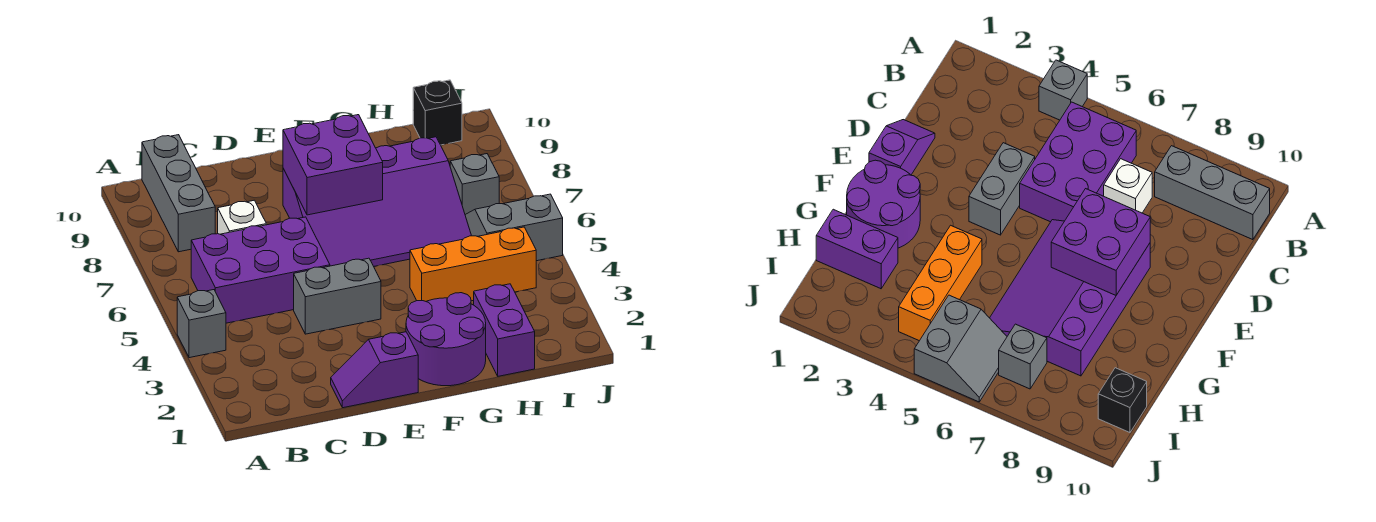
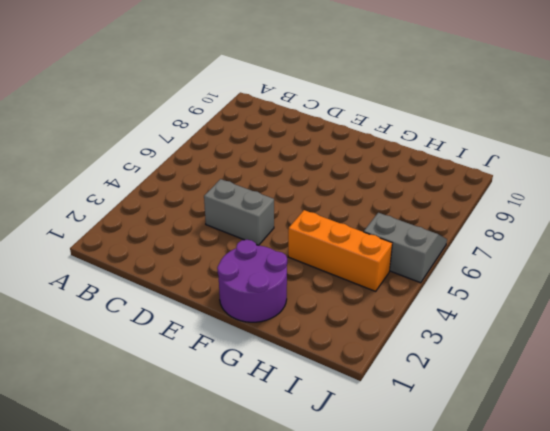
none -> grey brick A4 level 1
none -> purple brick B5:D6 level 1
none -> grey brick B8:B10 level 1

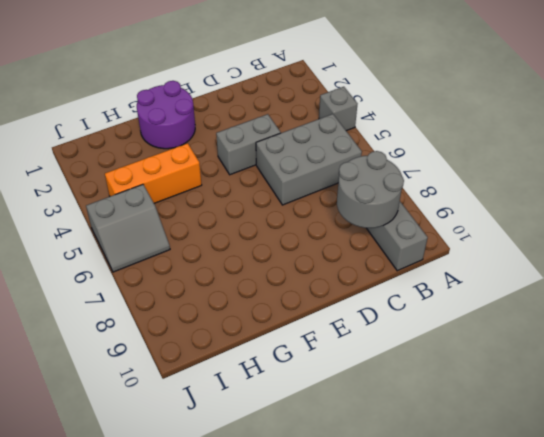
grey brick B5:D6 level 1 -> purple brick B5:D6 level 1
grey round brick B8:C9 level 2 -> none
none -> white brick C7 level 1
none -> purple slope D1:E1 level 1 top E
none -> purple slope E6:H8 level 1 top 8

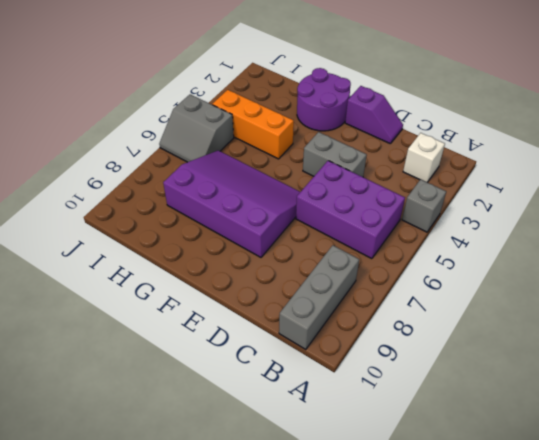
white brick B2 level 1 -> white brick C7 level 1
none -> purple brick H1:H2 level 1
none -> grey brick I7 level 1
none -> black brick I10 level 1

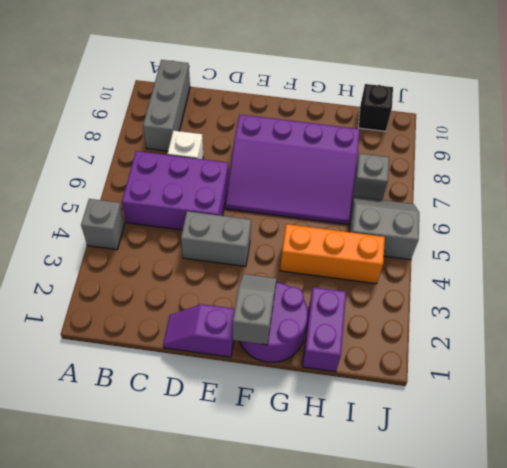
grey slope F1:F2 level 2 top 1 -> none
none -> purple brick E7:F8 level 2

